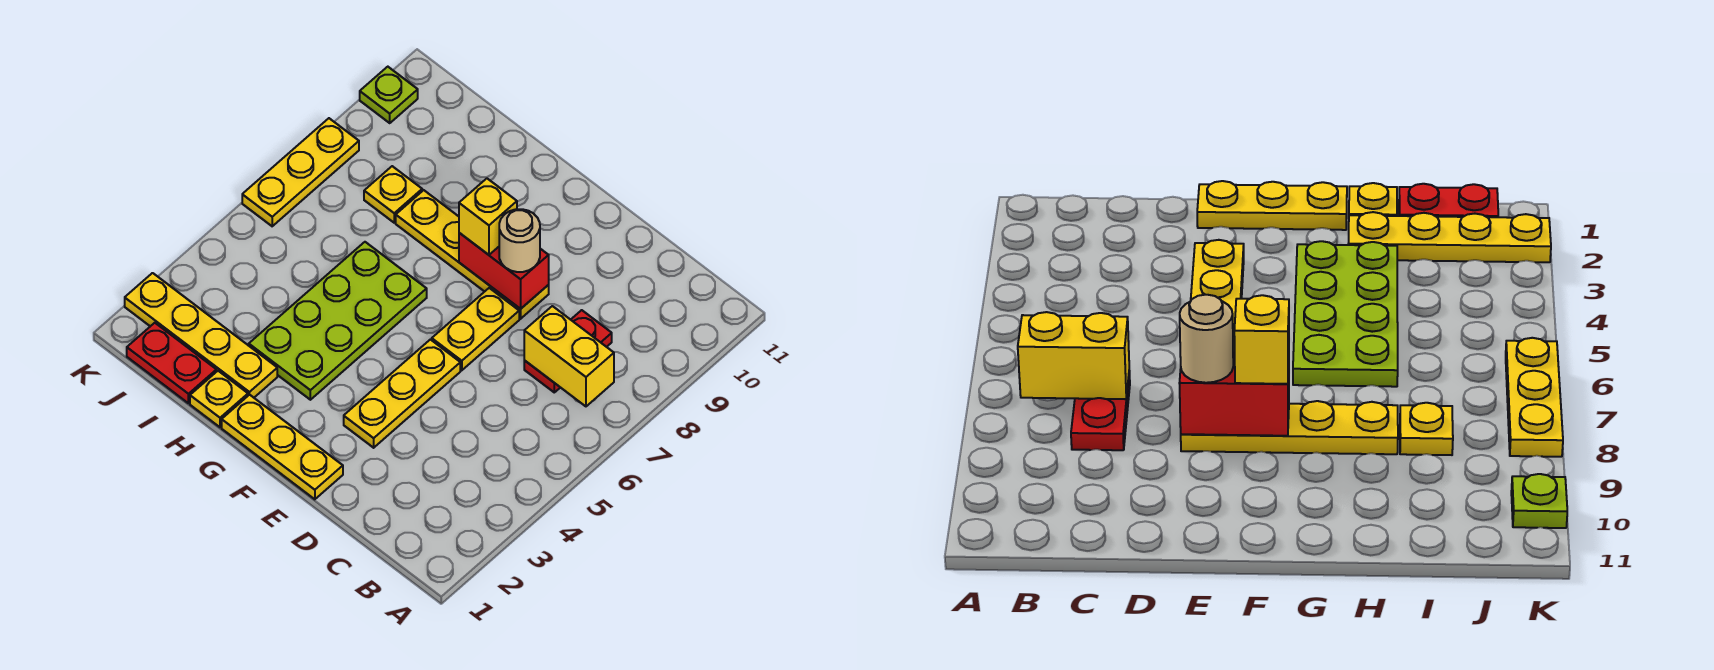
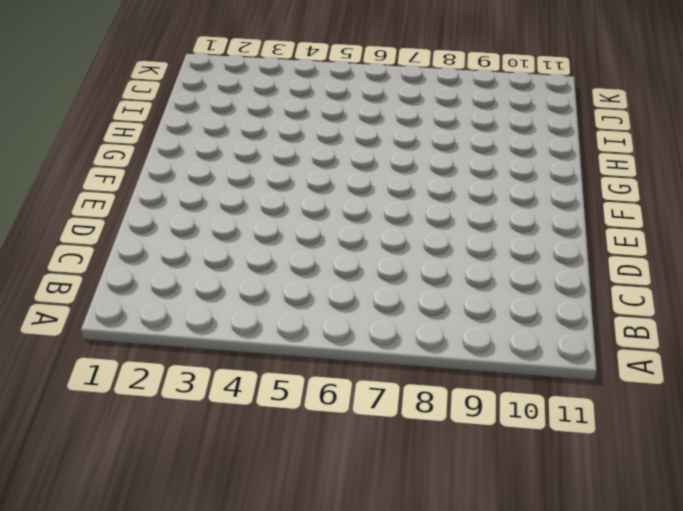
none -> red plate C7:C8 level 1
none -> yellow plate E1:G1 level 1
none -> yellow plate E3:E5 level 1

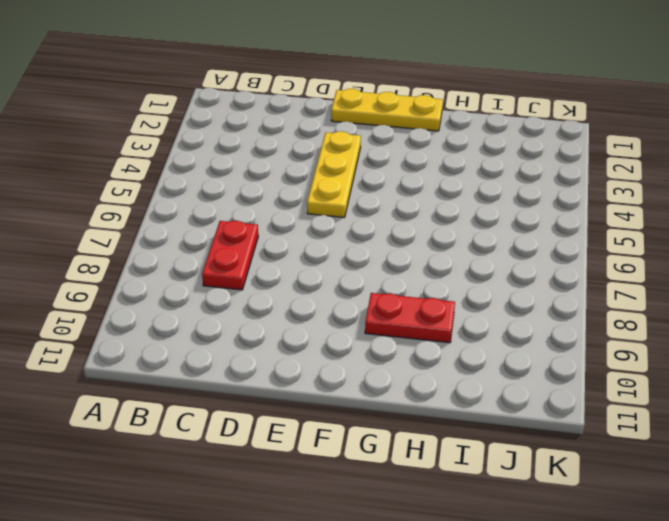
red plate G9:H9 level 1 -> red plate I1:J1 level 1
none -> yellow plate E6:E7 level 1
none -> yellow plate E8:H8 level 1
none -> lime plate G3:H6 level 1

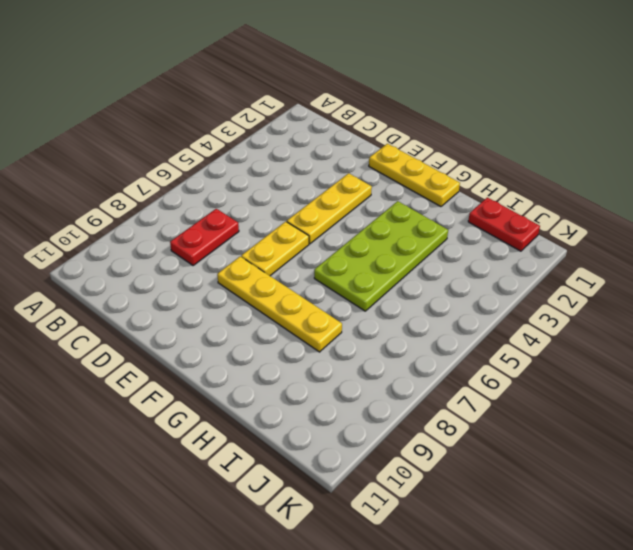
none -> yellow plate H1 level 1
none -> yellow plate H2:K2 level 1
none -> yellow plate I8 level 1

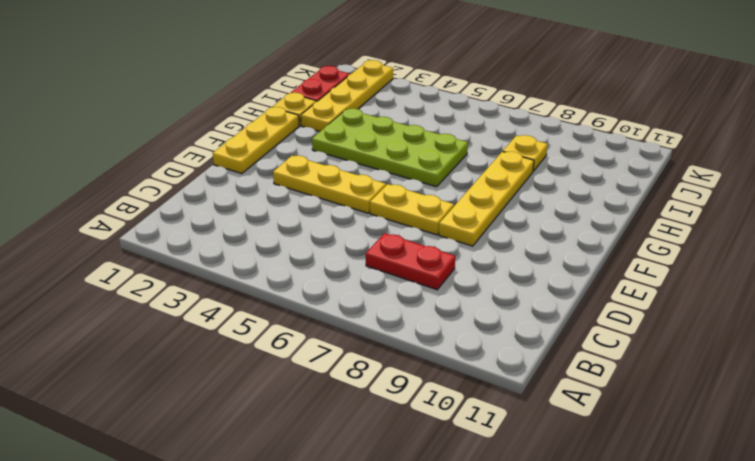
none -> yellow plate K6:K8 level 1
none -> lime plate K10 level 1
none -> yellow brick B7:C7 level 2

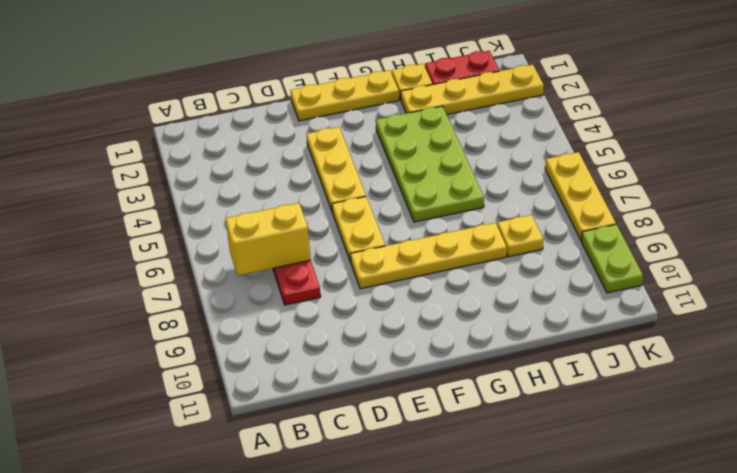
lime plate K9:K10 level 1 -> lime plate K10 level 1
none -> red brick E8:F8 level 2
none -> tan round brick E8 level 3
none -> yellow brick F8 level 3

